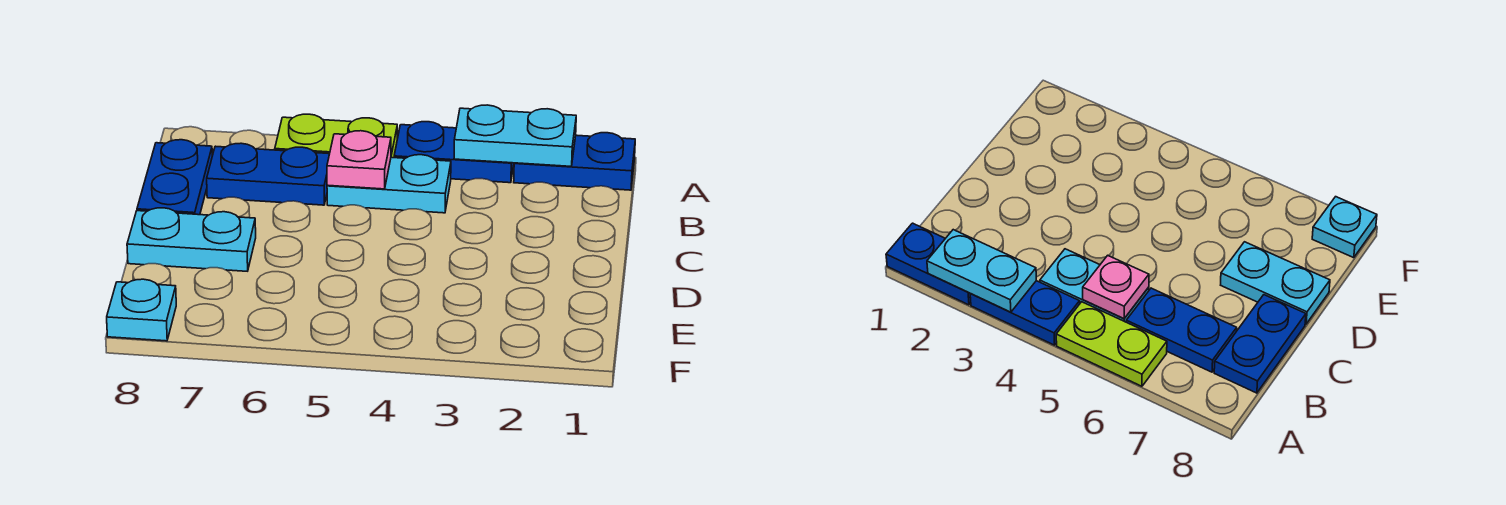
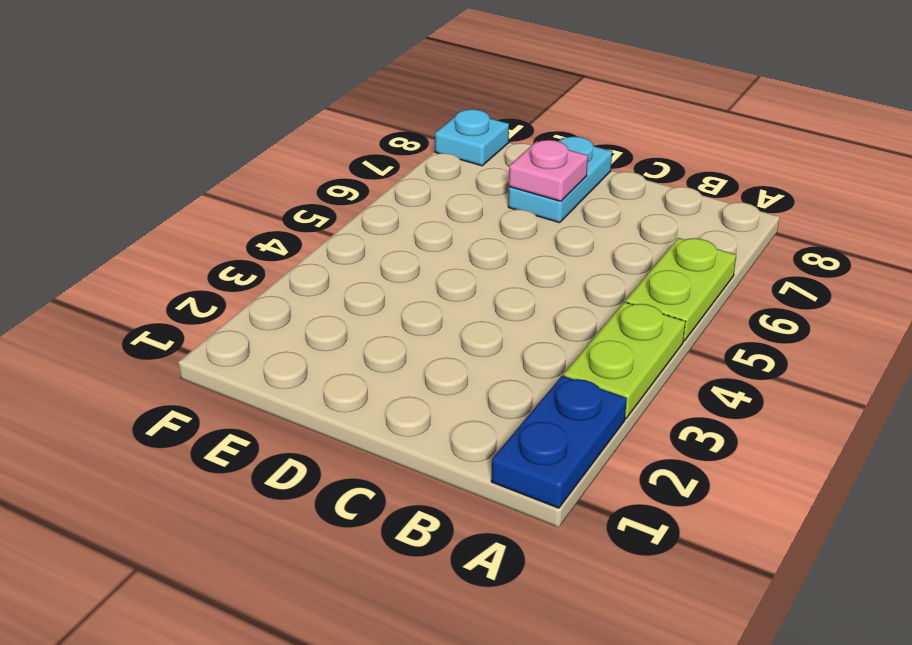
lime plate A3:A4 level 1 -> blue plate A3:A4 level 1
pink plate D7 level 2 -> pink plate B5 level 2
none -> cyan plate B4:B5 level 1
none -> blue plate B6:B7 level 1

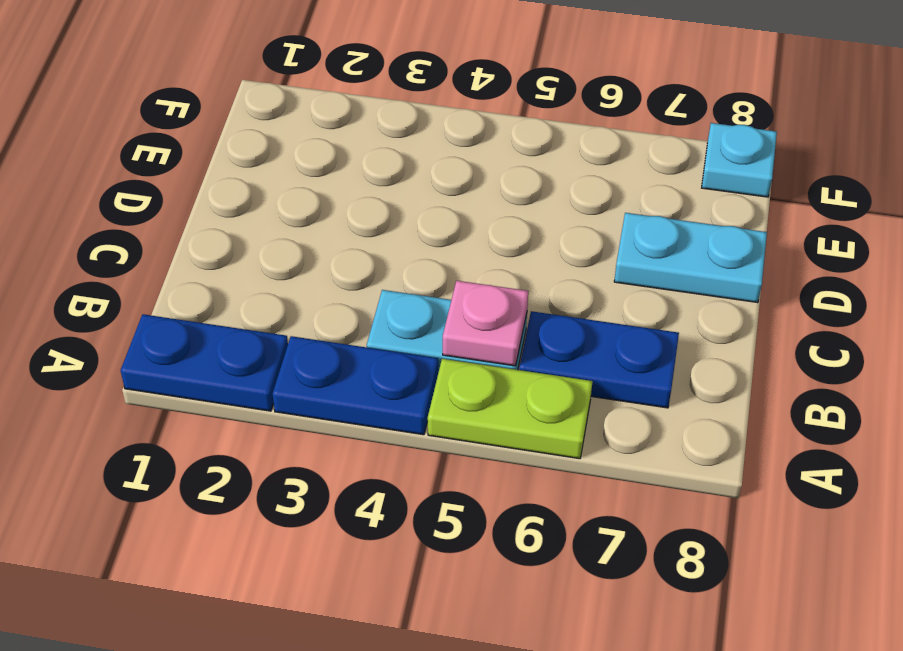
none -> blue plate B8:C8 level 1
none -> cyan plate A2:A3 level 2

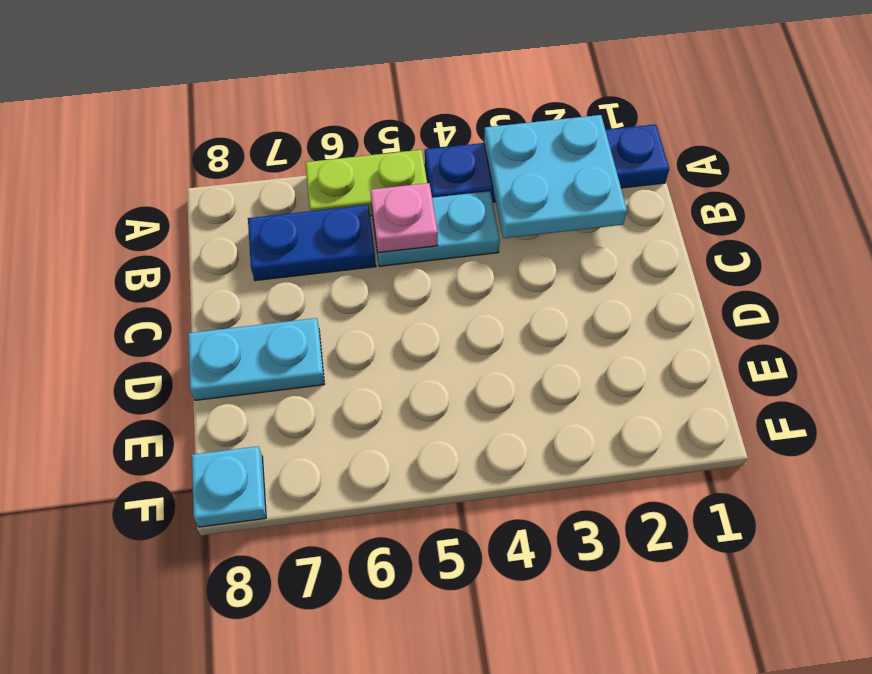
cyan plate A2:B3 level 2 -> cyan plate A2:A3 level 2
none -> blue plate B8:C8 level 1

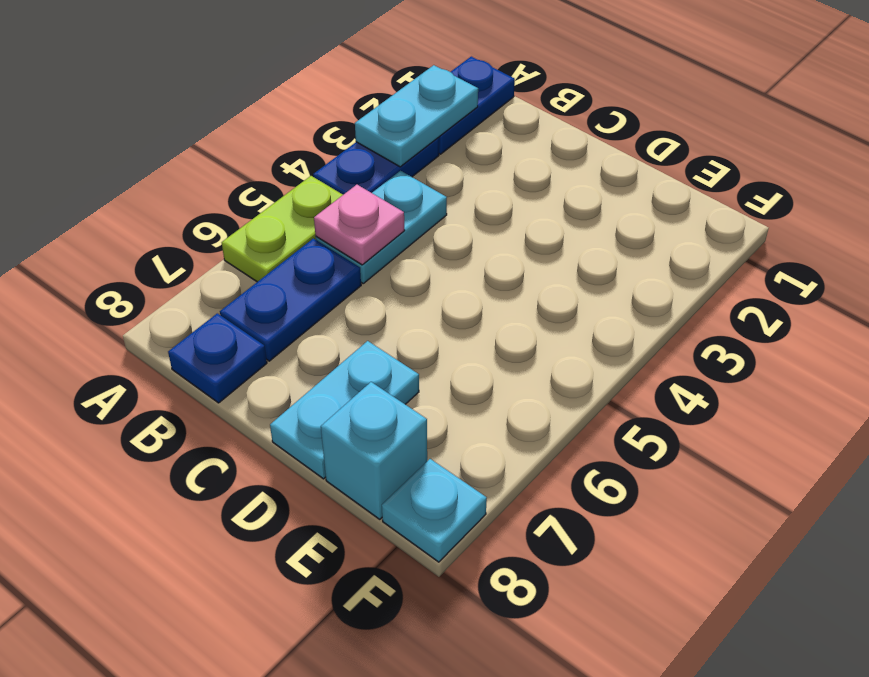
blue plate B8 level 1 -> blue plate B8:C8 level 1
cyan brick E8 level 1 -> none

